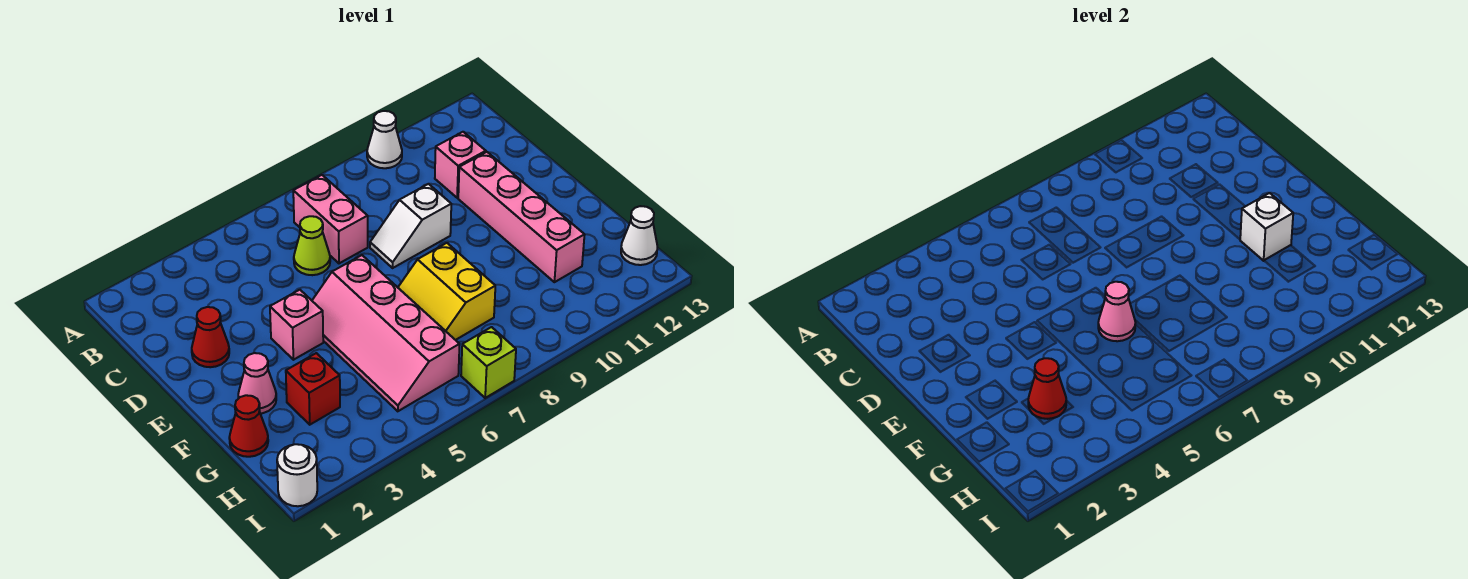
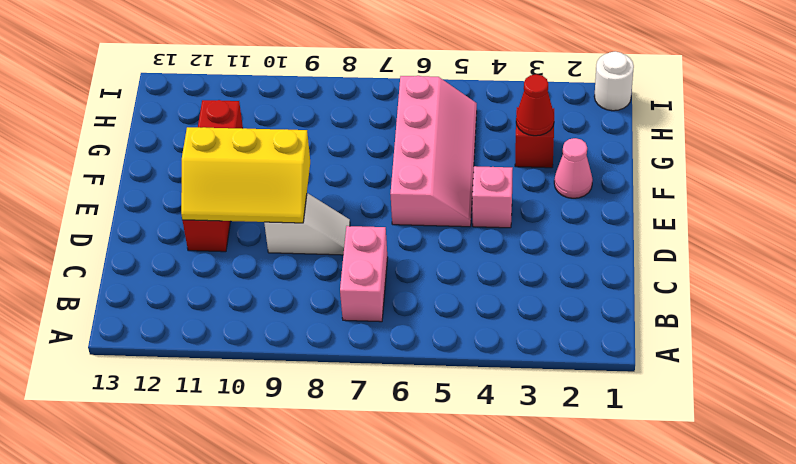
yellow slope D9:E11 level 2 top E -> none
red brick D11:G11 level 1 -> pink brick D11:G11 level 1
none -> white cone A10 level 1
none -> lime cone C6 level 1
none -> pink brick C11 level 1

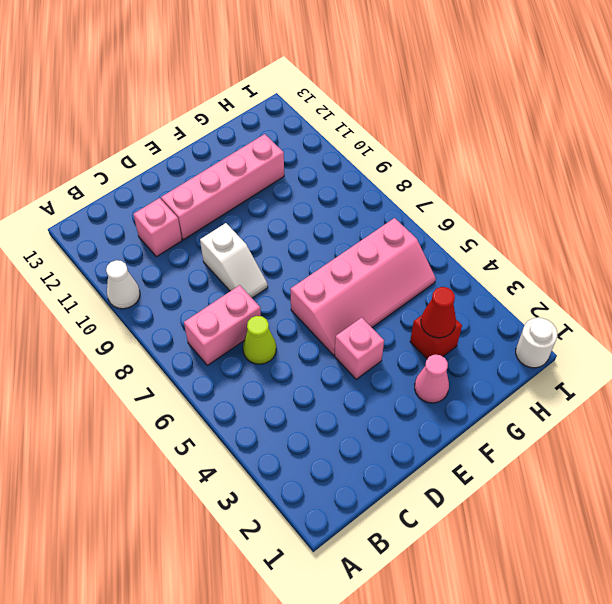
none -> red cone D2 level 1
none -> yellow slope F7:G8 level 1 top 8
none -> red cone G1 level 1

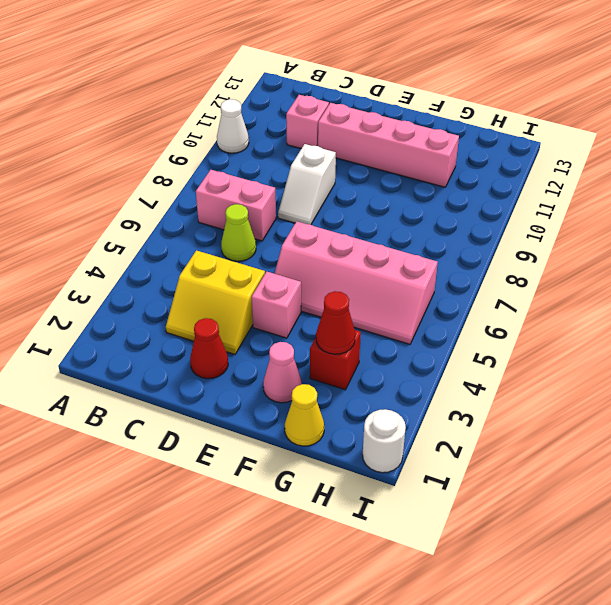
yellow slope C3:D4 level 1 top 4 -> yellow slope F7:G8 level 1 top 8
yellow cone G1 level 1 -> red cone G1 level 1
none -> white cone H13 level 1
none -> lime brick I7 level 1
none -> pink cone F6 level 2

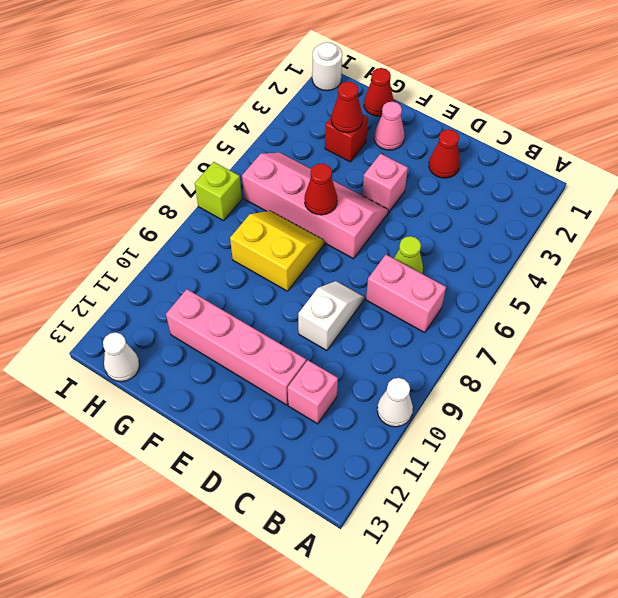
red cone F6 level 2 -> pink cone F6 level 2
none -> white brick F11 level 2

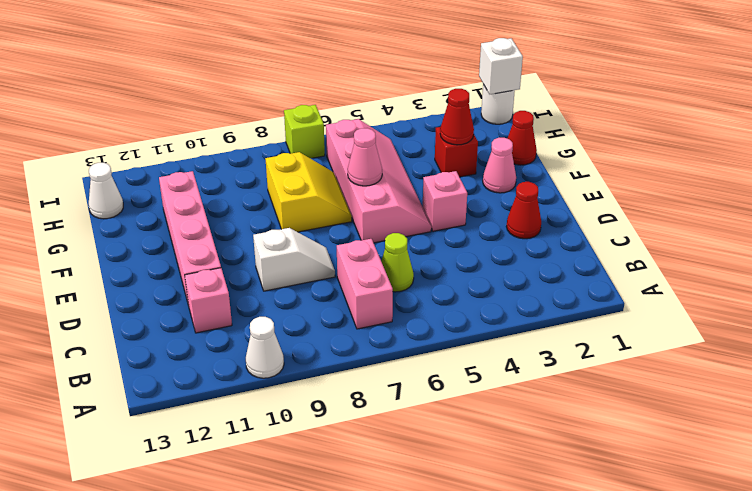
white brick I1 level 2 -> white brick F11 level 2

